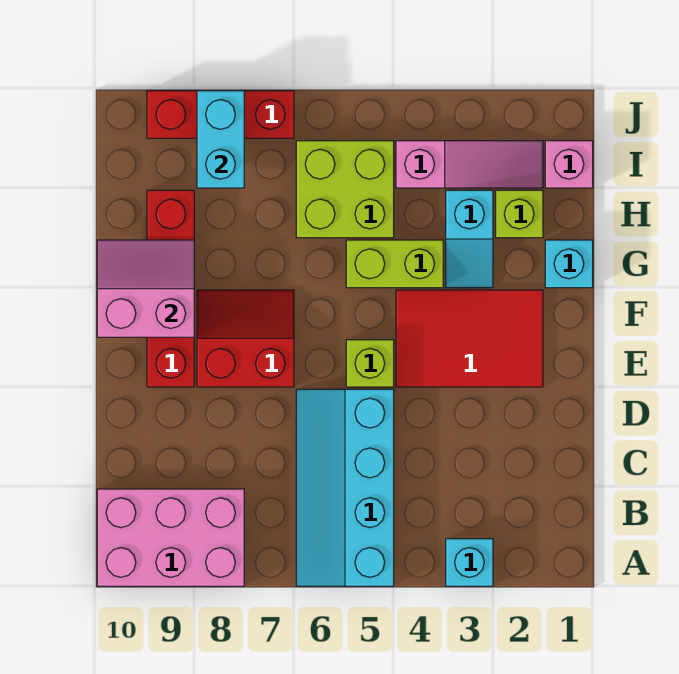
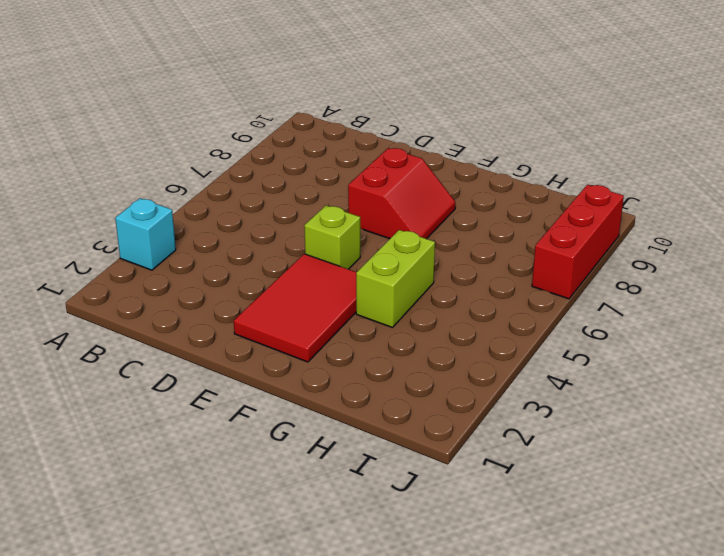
none -> cyan slope A5:D6 level 1 top 5
none -> pink brick A8:B10 level 1
none -> red brick E9:H9 level 1

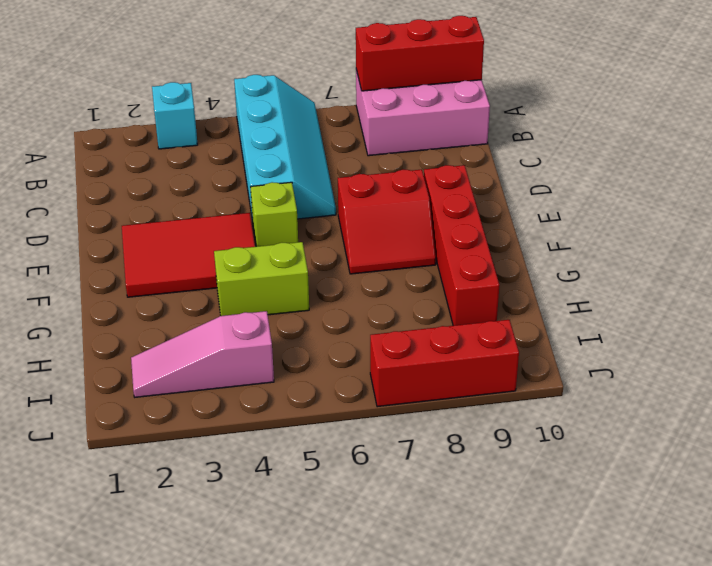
red brick A8:A10 level 2 -> none
none -> cyan brick G1 level 1
none -> cyan slope G3:H3 level 1 top H
none -> lime brick H2 level 1

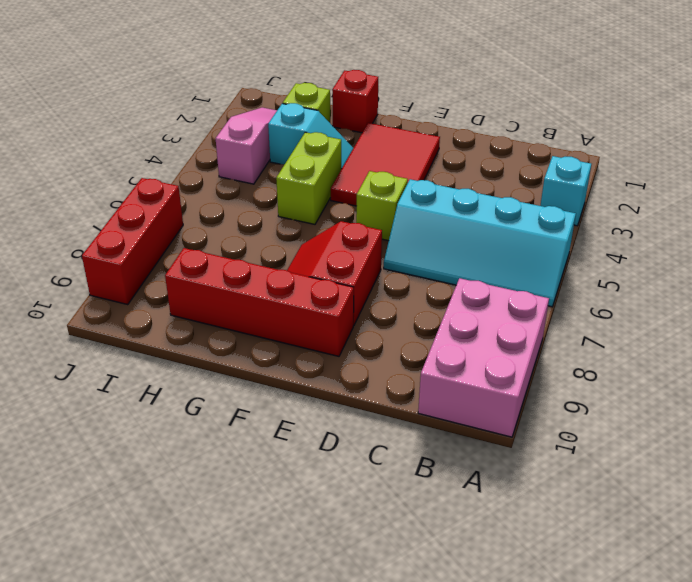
red brick G1 level 1 -> cyan brick G1 level 1
none -> lime brick H5:I6 level 1
none -> pink brick I1 level 1
none -> pink slope F9:G10 level 2 top F

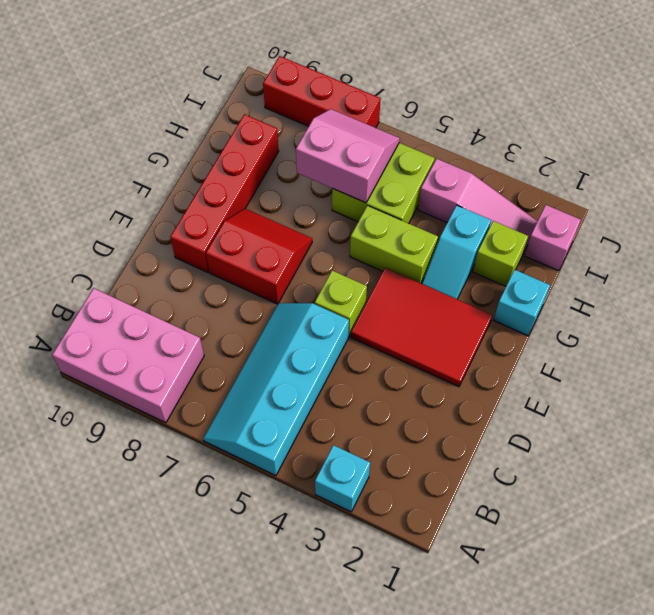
pink slope H6:I7 level 2 top H -> pink slope F9:G10 level 2 top F
none -> cyan brick I8:J8 level 2

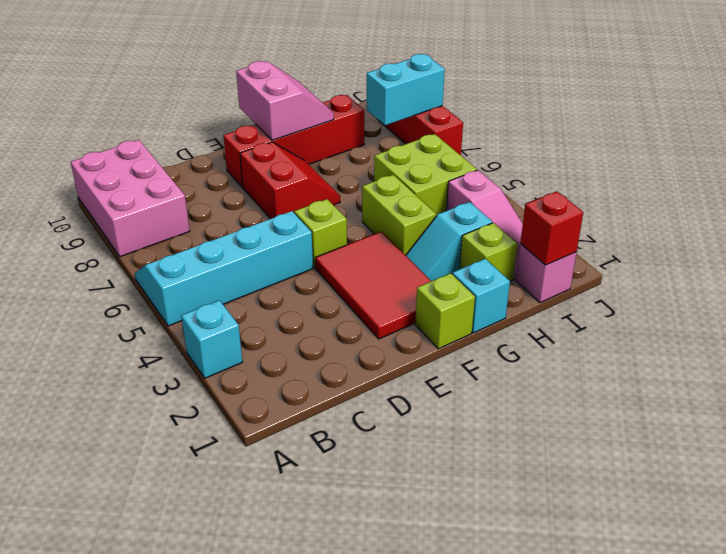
lime brick F1 level 1 -> none
red brick I1 level 2 -> none

